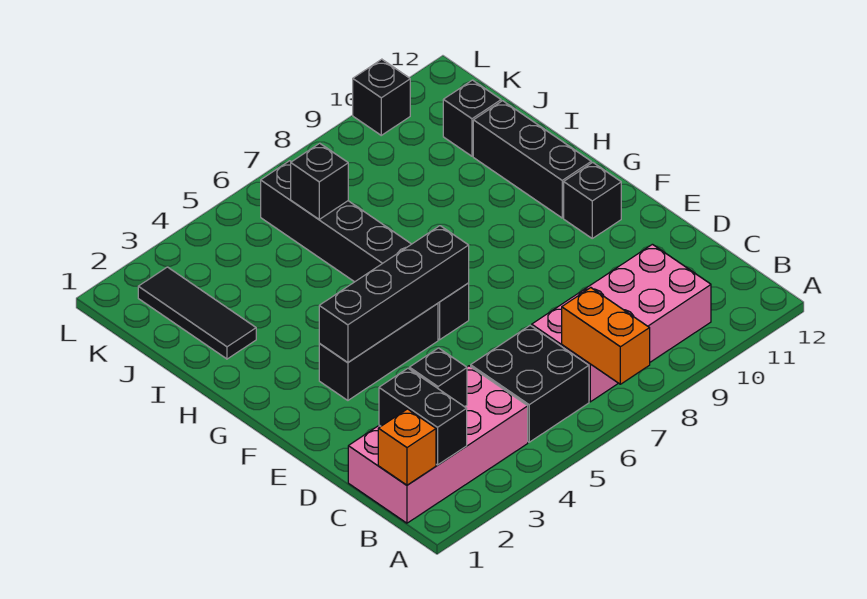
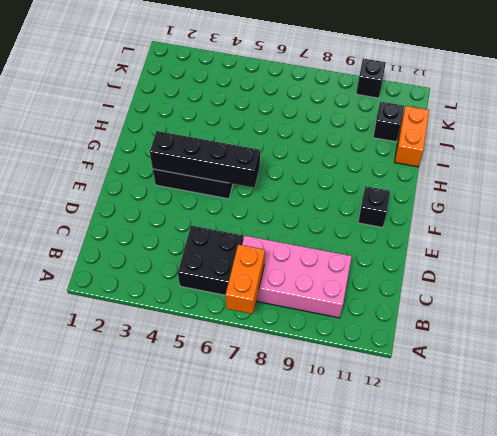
orange brick I12:J12 level 1 -> none
none -> pink brick B1:C4 level 1
none -> black brick F6:K6 level 1
none -> black brick G11:I11 level 1

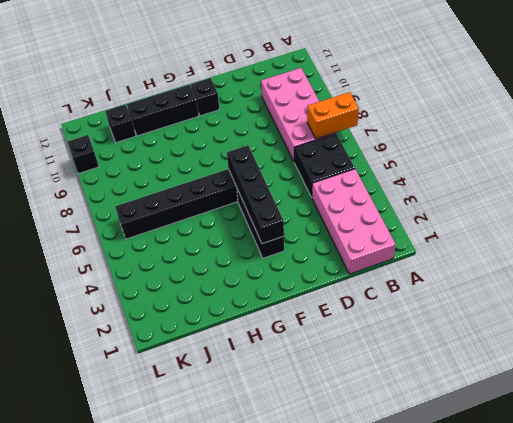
none -> black tile I2:K2 level 1
none -> orange brick B1 level 2
none -> black brick B2:C2 level 2

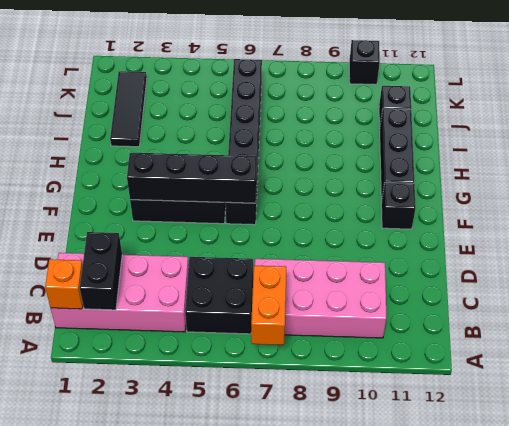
none -> black brick C3 level 2
none -> black brick J6 level 2

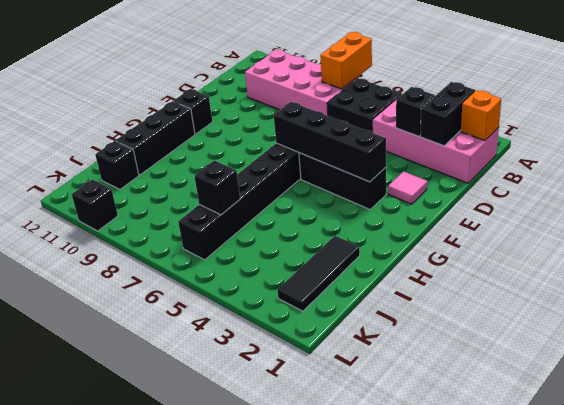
pink tile E2 level 1 -> none

